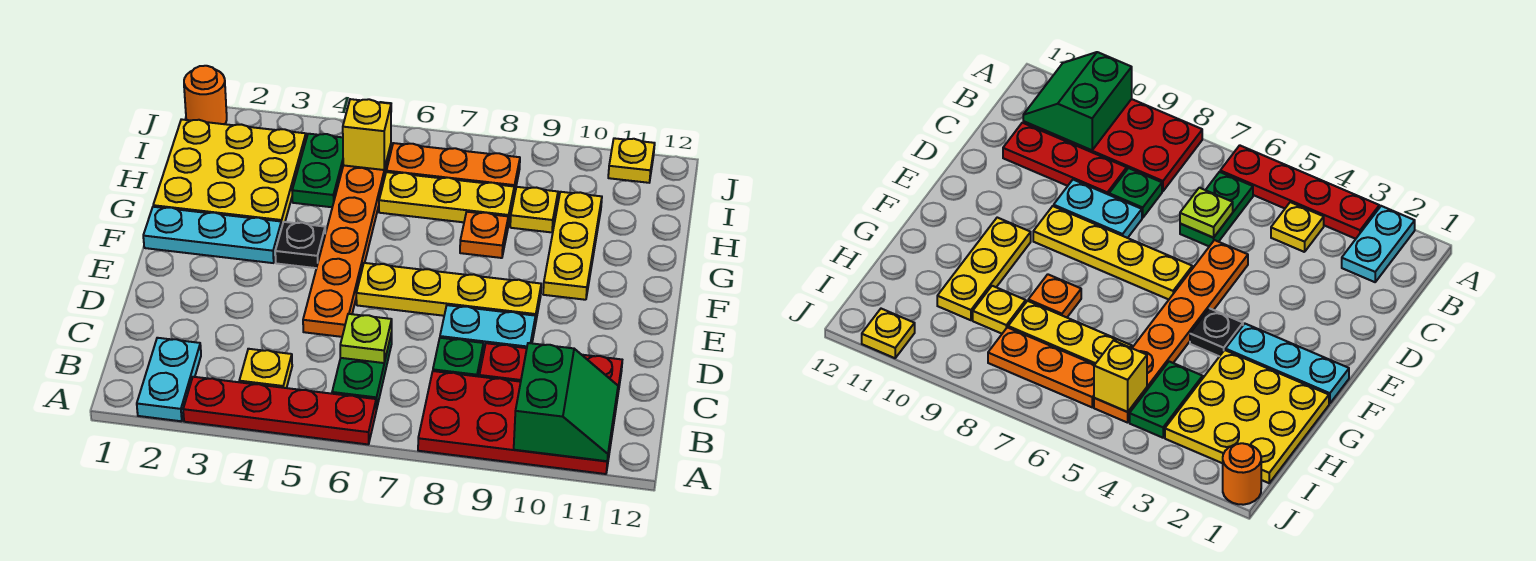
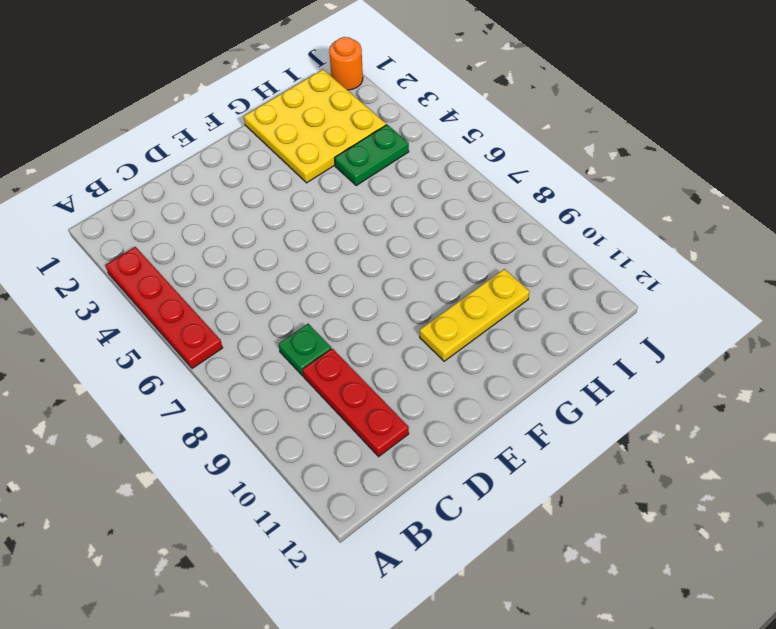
none -> cyan plate A2:B2 level 1
none -> red plate A8:B11 level 1
none -> yellow plate B4 level 1

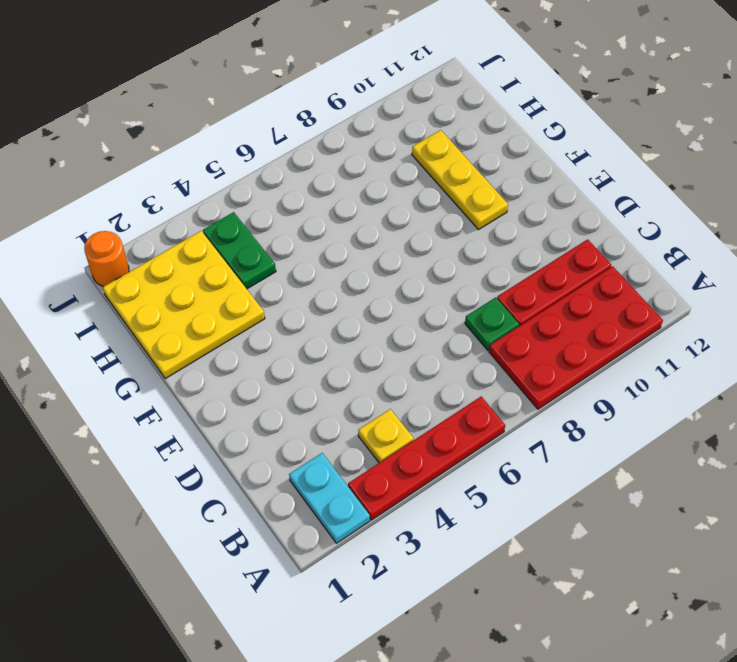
none -> green plate B6:C6 level 1
none -> orange plate D5:I5 level 1
none -> cyan plate D8:D9 level 1

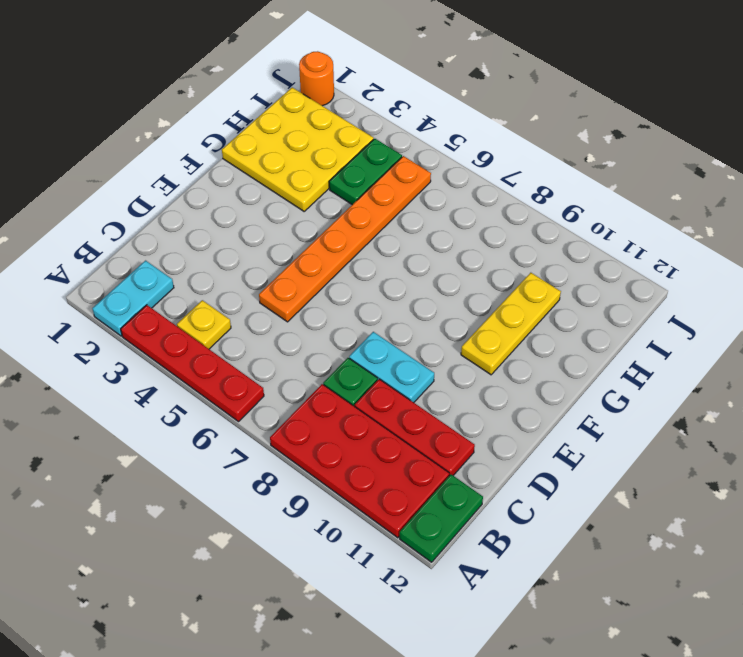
green plate A12:B12 level 1 -> green plate B6:C6 level 1
none -> yellow plate E6:E9 level 1
none -> cyan plate F1:F3 level 1
none -> black plate F4 level 1

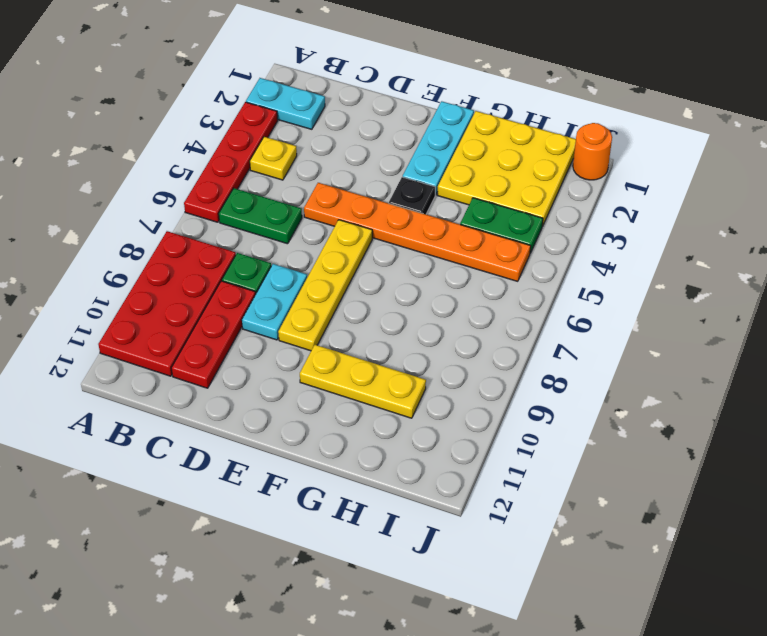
none -> orange plate G8 level 1
none -> yellow plate H6:H8 level 1
none -> yellow plate H9 level 1

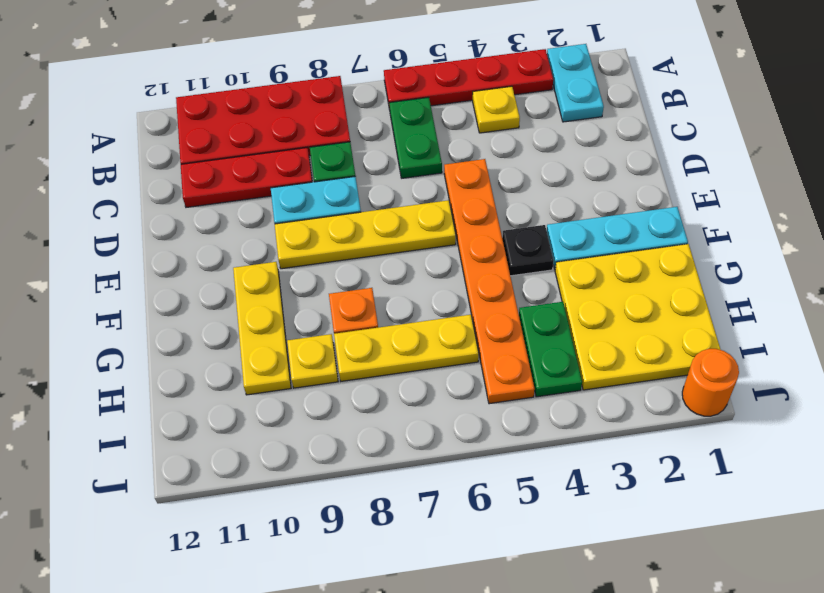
none -> orange plate I6:I8 level 1
none -> yellow plate J11 level 1
none -> green slope A10:B11 level 2 top 10

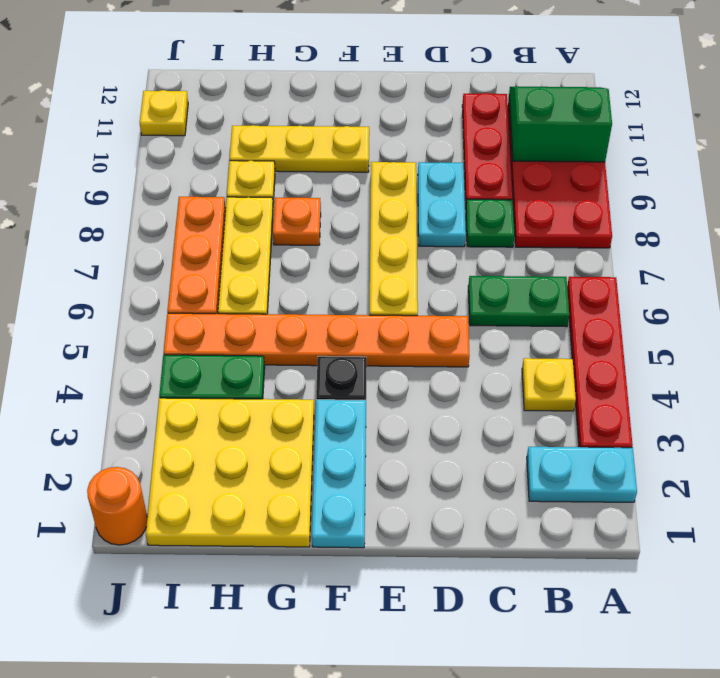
none -> lime plate C6 level 2
none -> yellow brick I5 level 2

